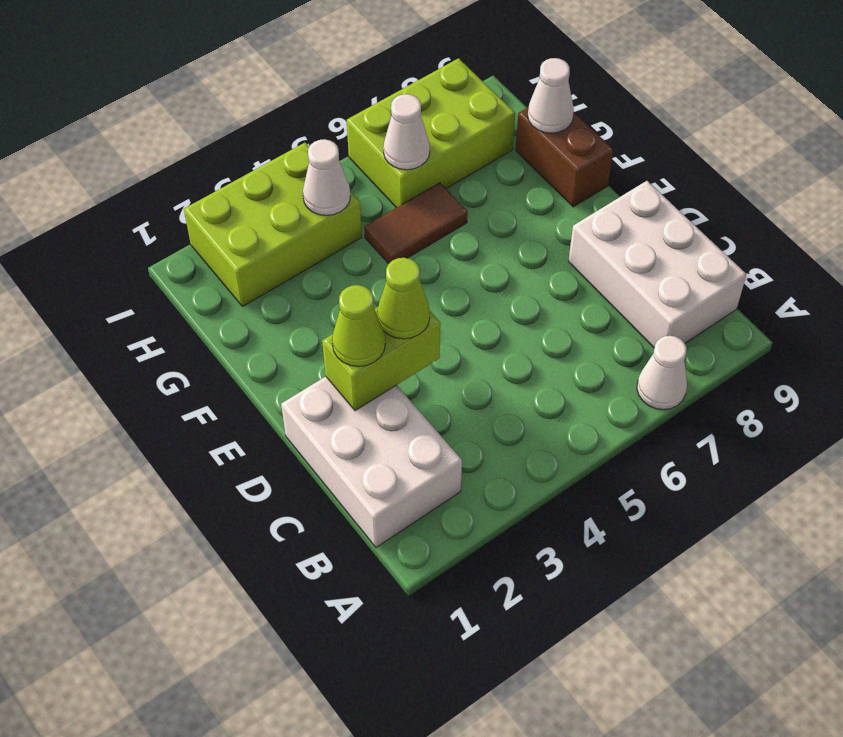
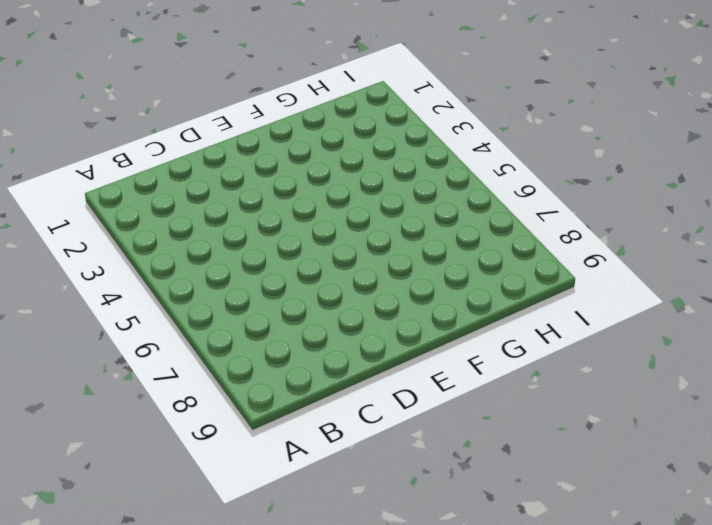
none -> white cone A7 level 1
none -> white brick B1:D2 level 1
none -> white brick B8:D9 level 1

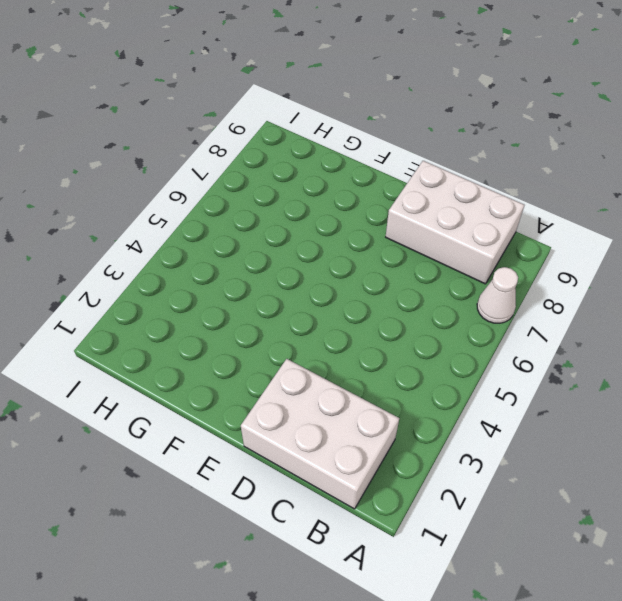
none -> brown brick F9:G9 level 1
none -> brown tile G5:G6 level 1
none -> lime brick H2:I4 level 1

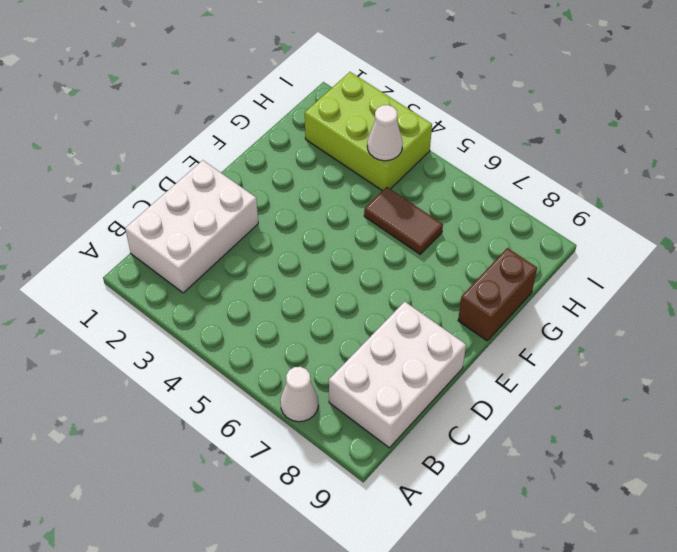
none -> lime brick H6:I8 level 1
none -> lime brick D2:D3 level 2
none -> white cone G9 level 2

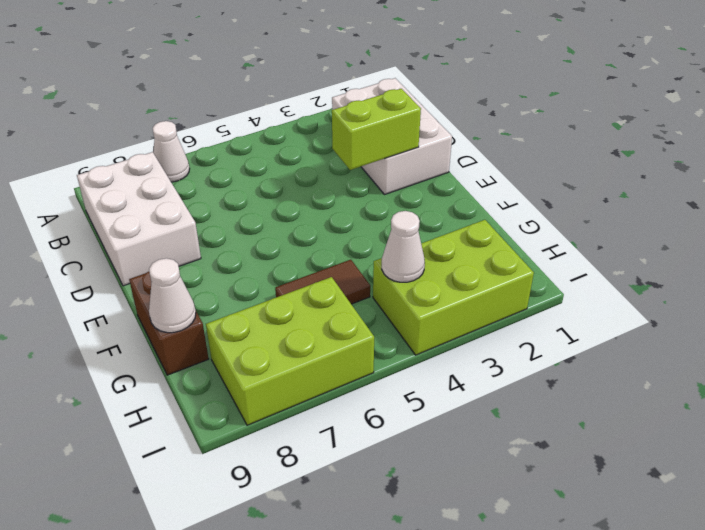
none -> white cone H6 level 2
none -> lime cone D2 level 3
none -> lime cone D3 level 3

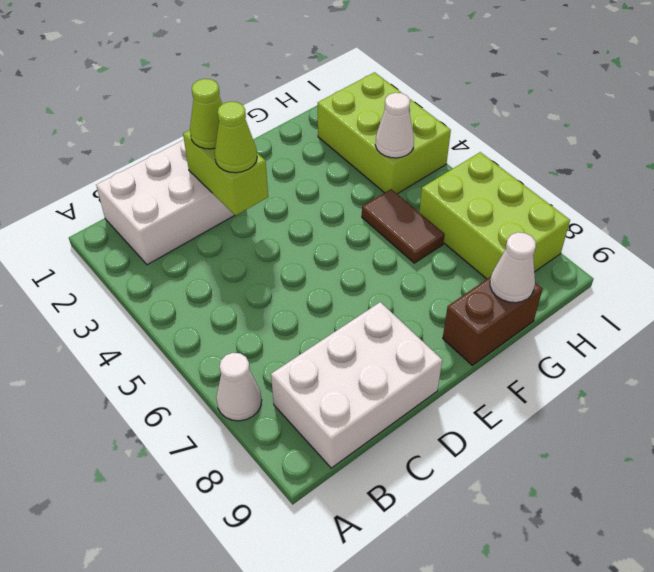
none -> white cone H6 level 2

